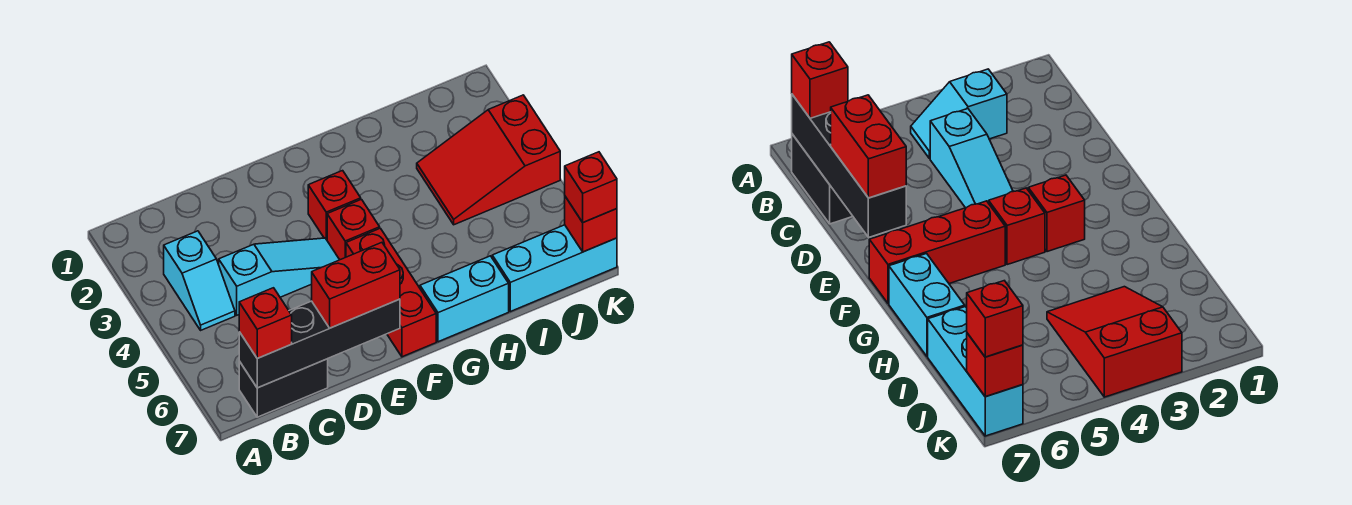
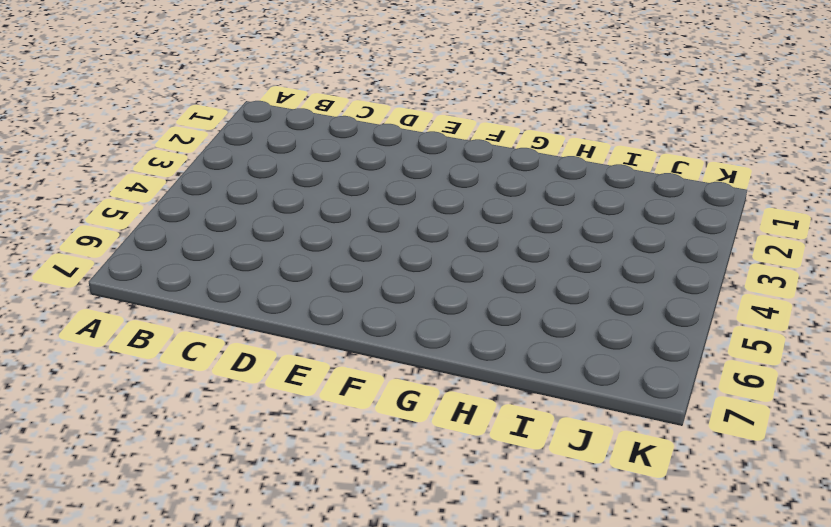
none -> cyan slope B3:B4 level 1 top 3
none -> black brick B7:C7 level 1
none -> cyan slope C4:E4 level 1 top C

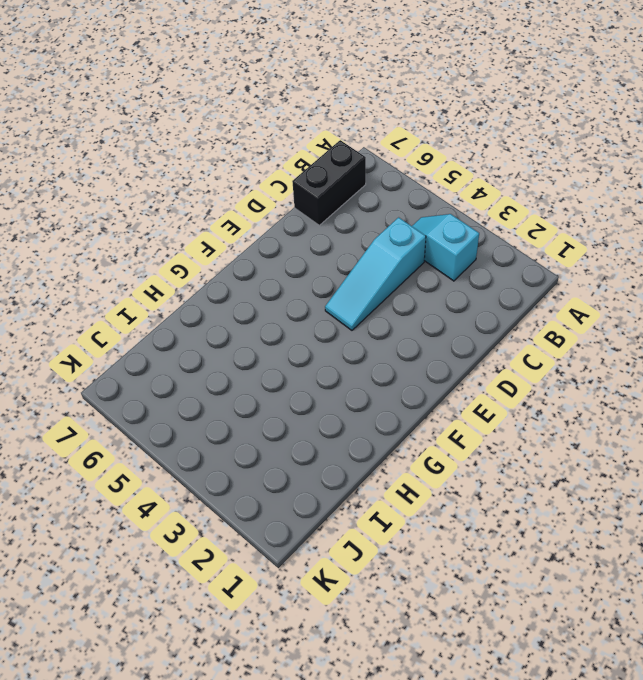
none -> red brick F3 level 1
none -> red brick F4 level 1
none -> red brick F5:F7 level 1

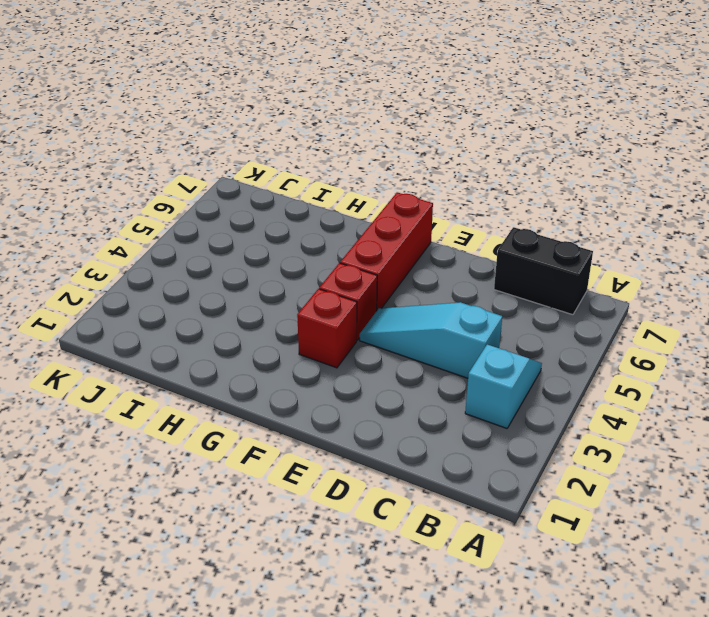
none -> cyan brick G7:H7 level 1
none -> red slope I3:K4 level 1 top K
none -> cyan brick I7:K7 level 1

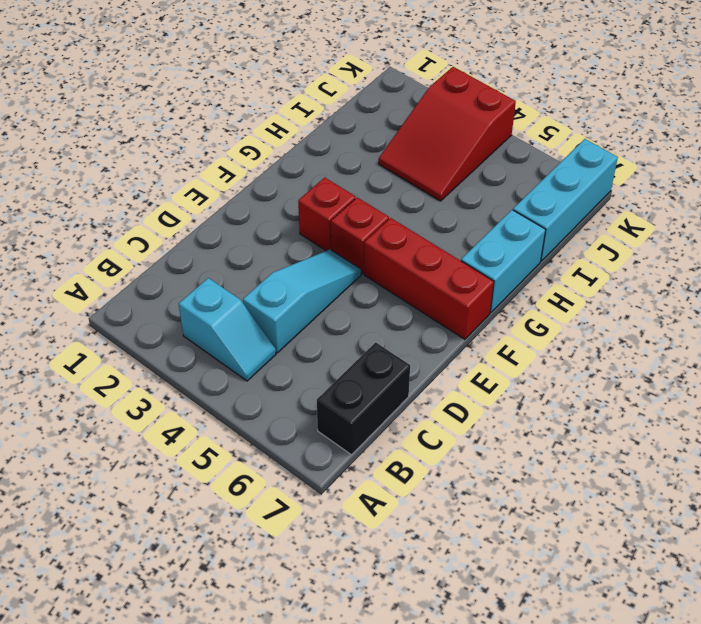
none -> black brick B7:E7 level 2
none -> red brick K7 level 2
none -> red brick B7 level 3

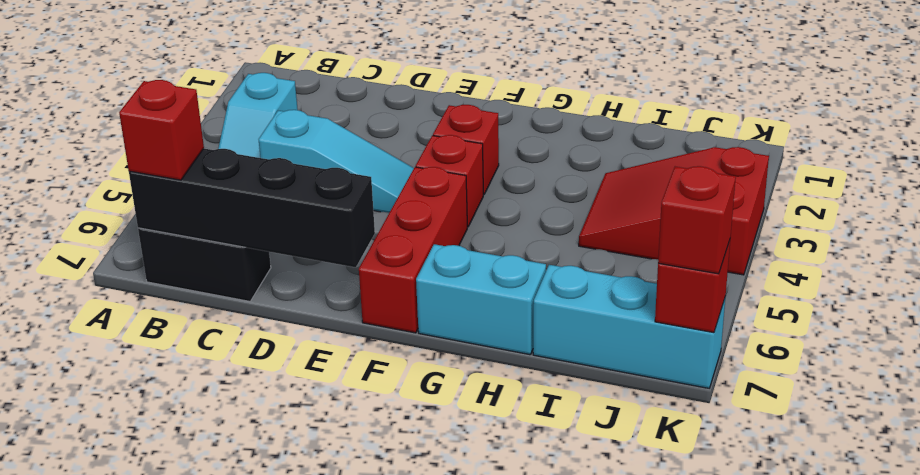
none -> red brick D7:E7 level 3

